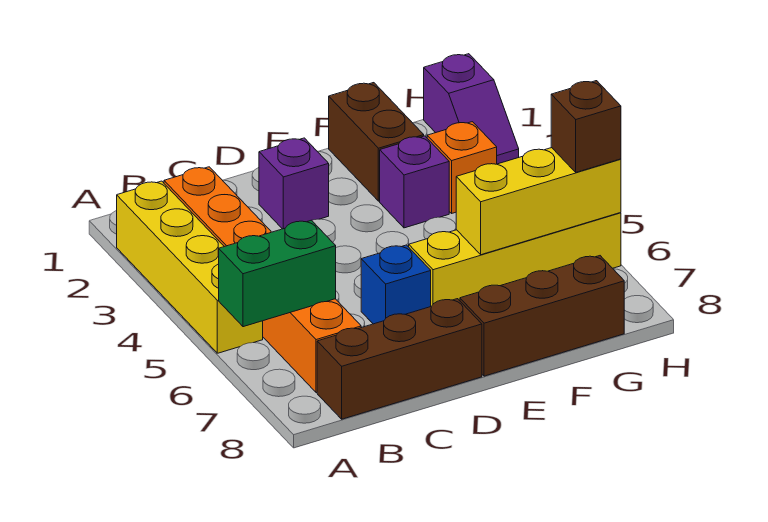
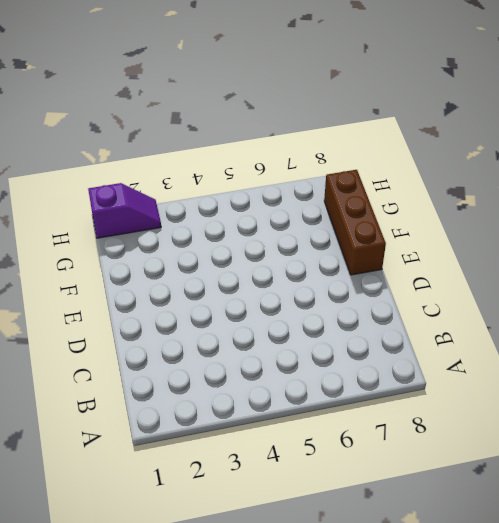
none -> yellow brick A2:A5 level 1
none -> orange brick B2:B7 level 1
none -> brown brick B8:D8 level 1

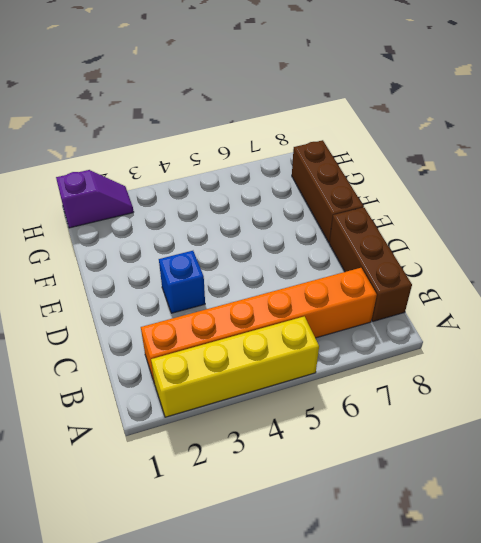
blue brick D3 level 1 -> blue brick D6 level 1
none -> purple brick D2 level 1
none -> yellow brick E6:H6 level 1
none -> brown brick F1:F2 level 1

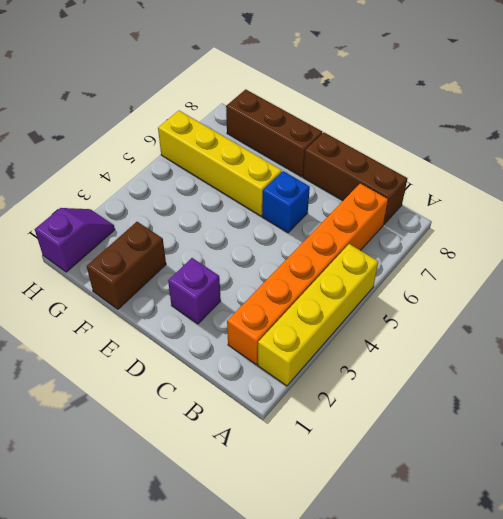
none -> purple brick F3 level 1
none -> orange brick G3 level 1
none -> green brick A6:B6 level 2

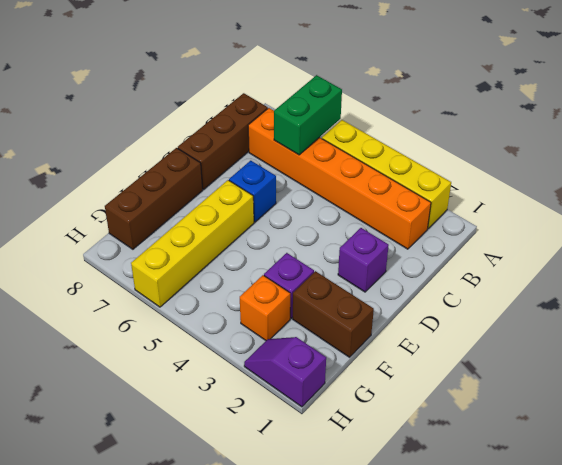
none -> yellow brick F6:H6 level 2
none -> brown brick H6 level 3

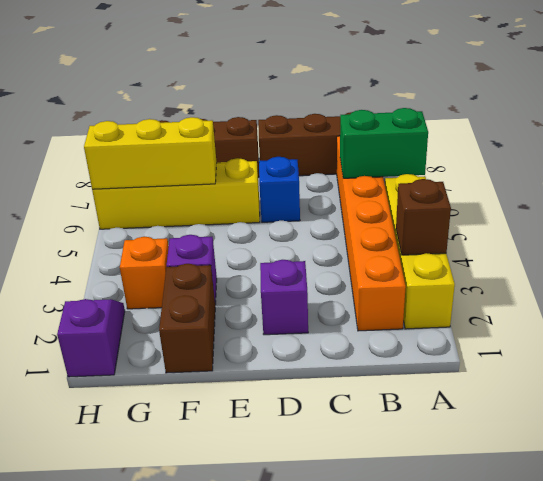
brown brick A3 level 2 -> brown brick H6 level 3

